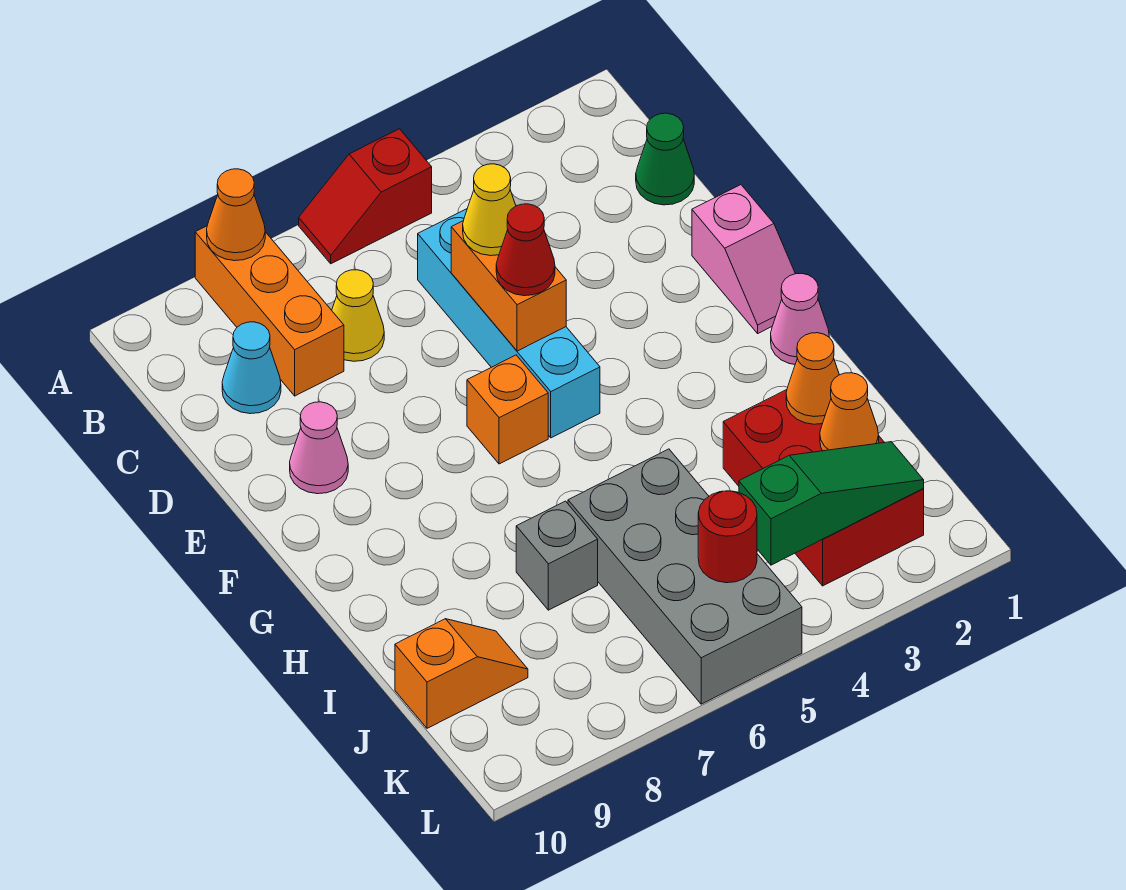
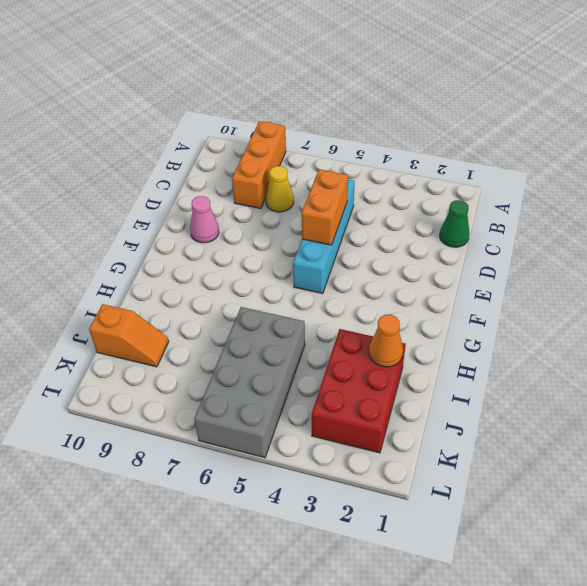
none -> red slope A5:A6 level 1 top 5
none -> cyan cone C9 level 1
none -> pink slope E1:F1 level 1 top E

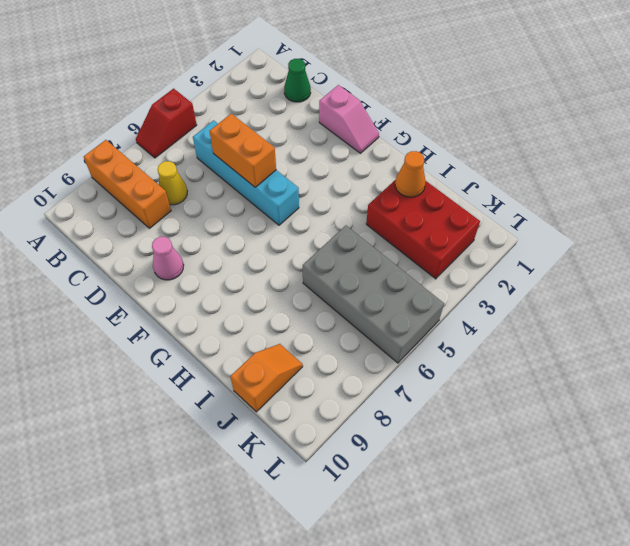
none -> cyan cone C9 level 1
none -> orange brick F6 level 1
none -> pink cone G1 level 1

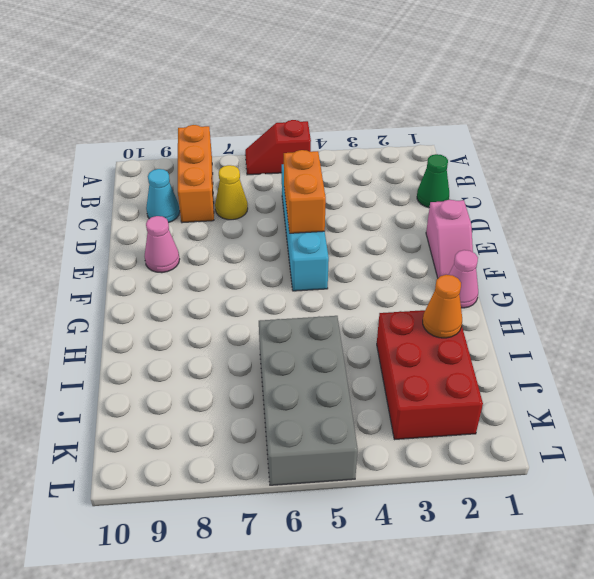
none -> orange brick F6 level 1
none -> grey brick I7 level 1
none -> orange slope J9:J10 level 1 top 10

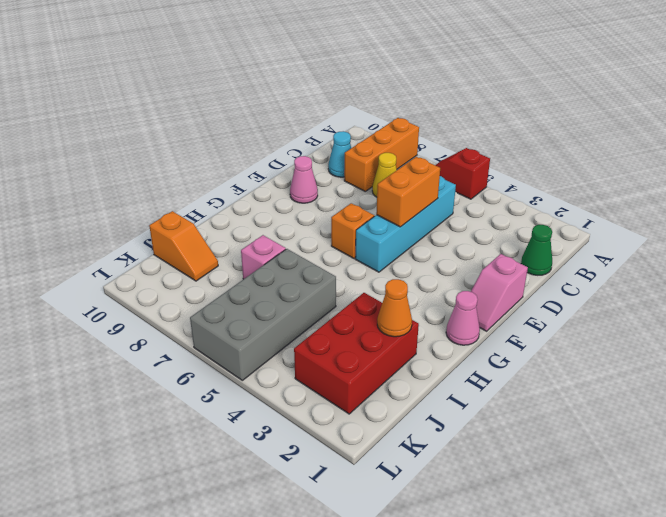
pink brick I7 level 1 -> grey brick I7 level 1
none -> orange cone A8 level 2
none -> orange cone J2 level 2
none -> green slope K2:K4 level 2 top 4

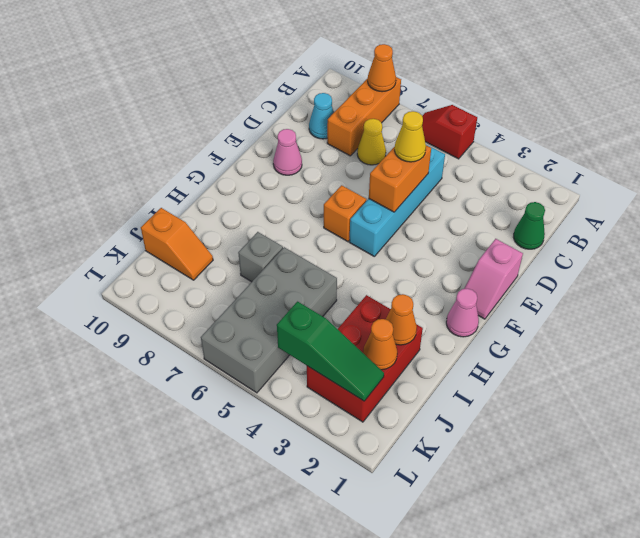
none -> red round brick K5 level 2
none -> red cone E5 level 3

